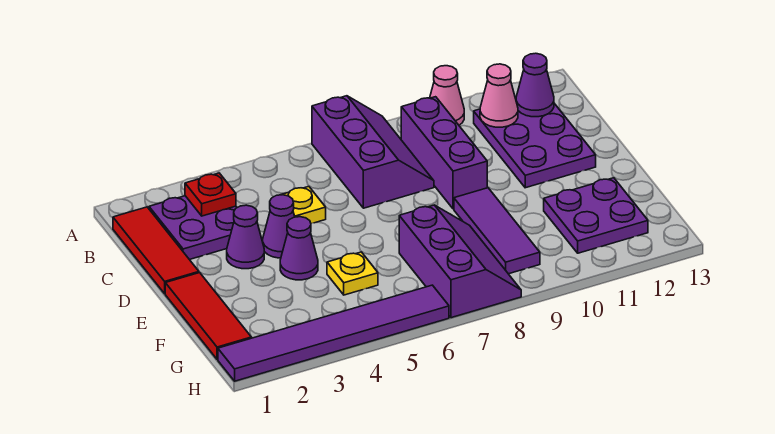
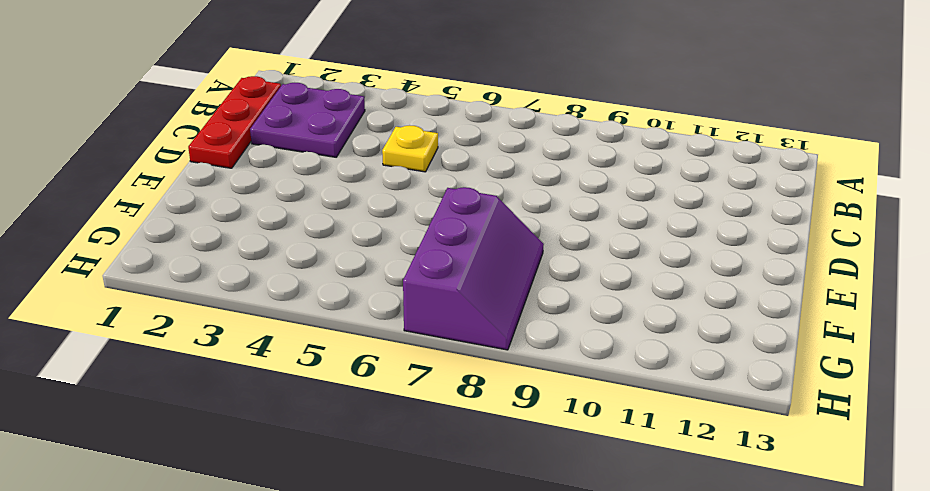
red plate B1:D1 level 1 -> red tile B1:D1 level 1
none -> purple slope A7:C8 level 1 top 7
none -> pink cone A10 level 1
none -> purple brick B9:D9 level 1

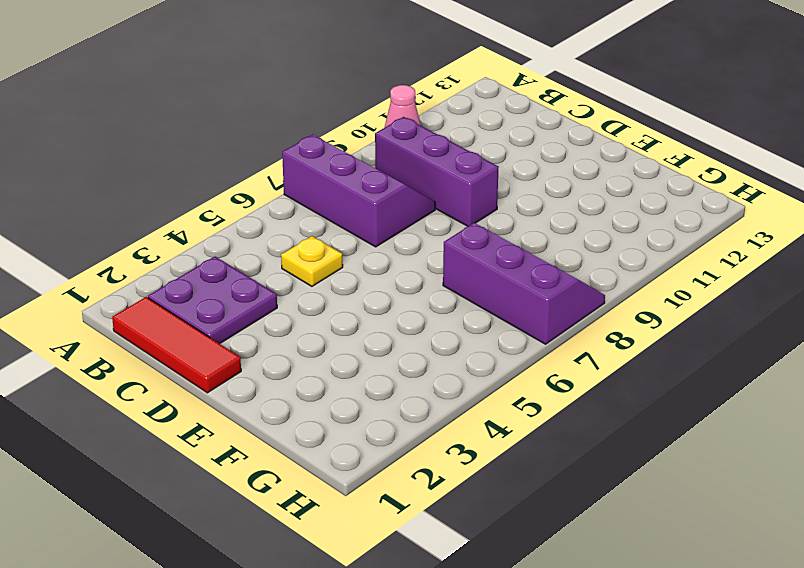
none -> purple plate B11:D12 level 1
none -> purple cone D3 level 1
none -> purple cone D4 level 1

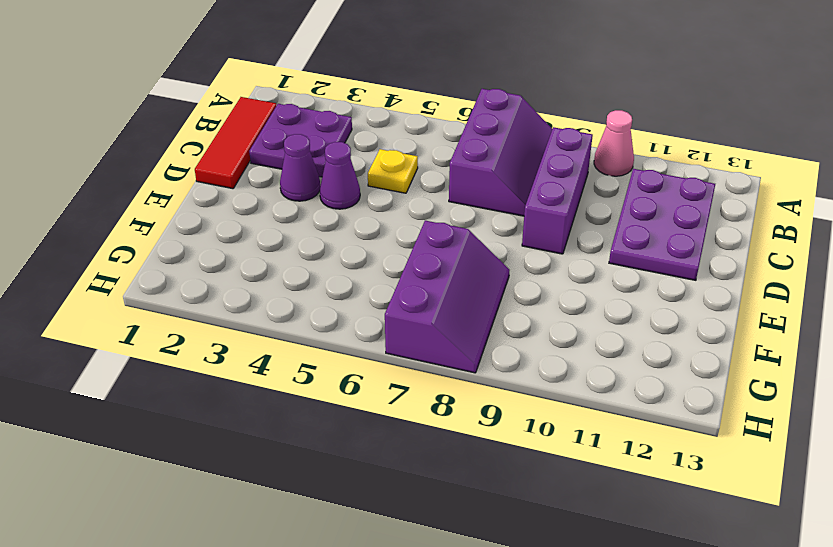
none -> red tile E1:G1 level 1
none -> purple cone E4 level 1
none -> purple tile E9:G9 level 1

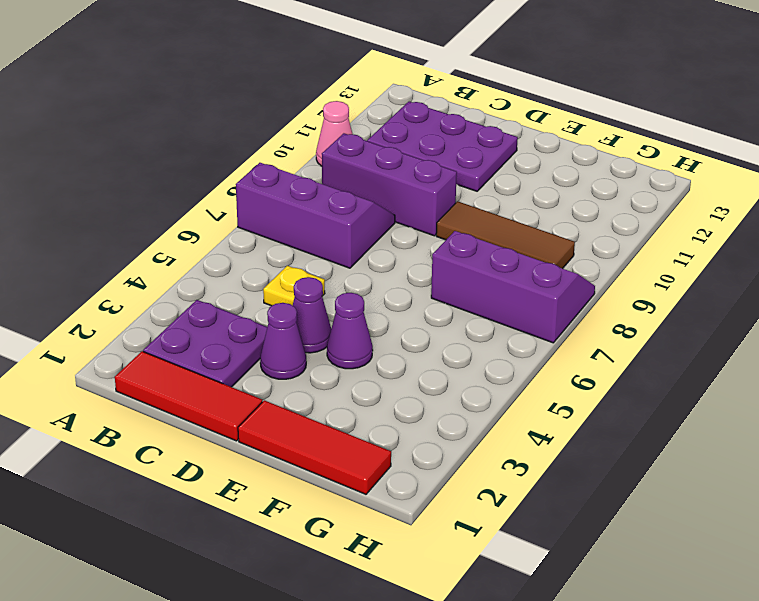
brown tile E9:G9 level 1 -> purple tile E9:G9 level 1
none -> yellow plate F5 level 1
none -> purple plate F11:G12 level 1
none -> purple tile H1:H6 level 1

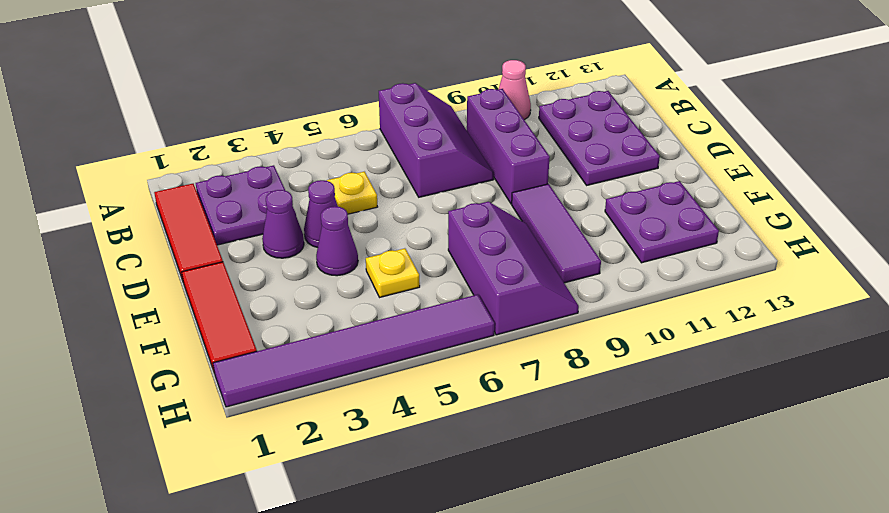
none -> red plate B3 level 2
none -> pink cone B11 level 2
none -> purple cone B12 level 2

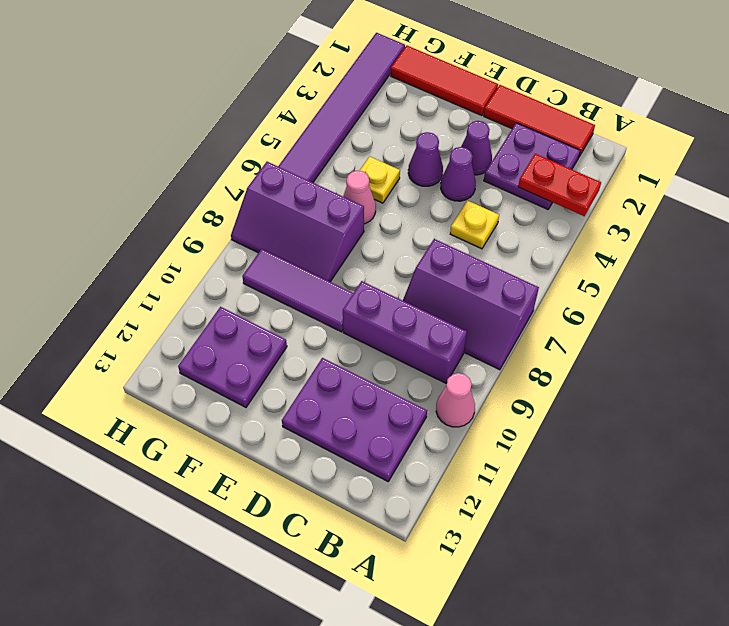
red plate A3:B3 level 2 -> red plate B3 level 2
pink cone F6 level 1 -> pink cone B11 level 2
none -> purple cone B12 level 2

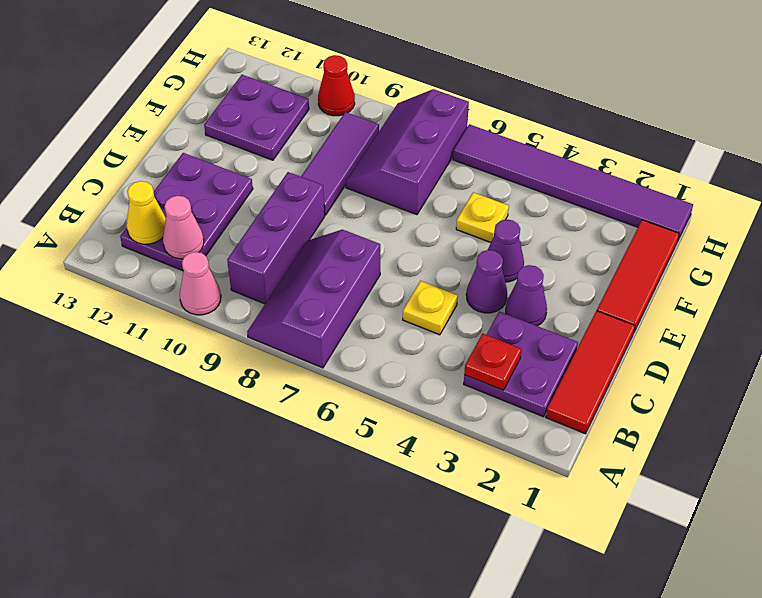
yellow cone B12 level 2 -> purple cone B12 level 2
red cone H10 level 1 -> none

